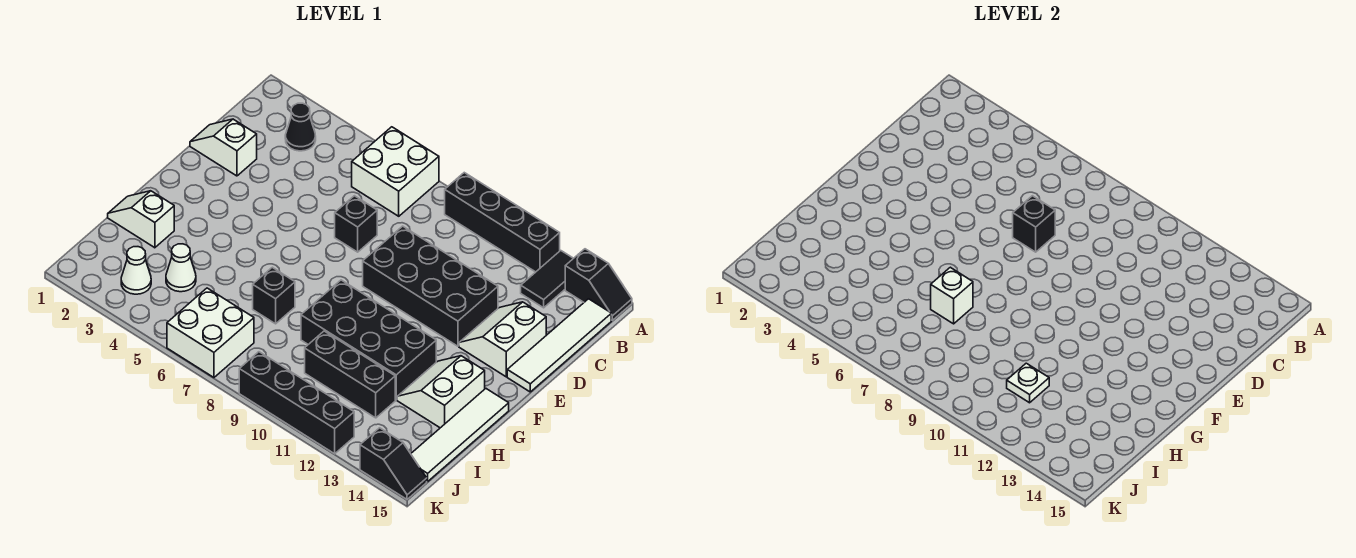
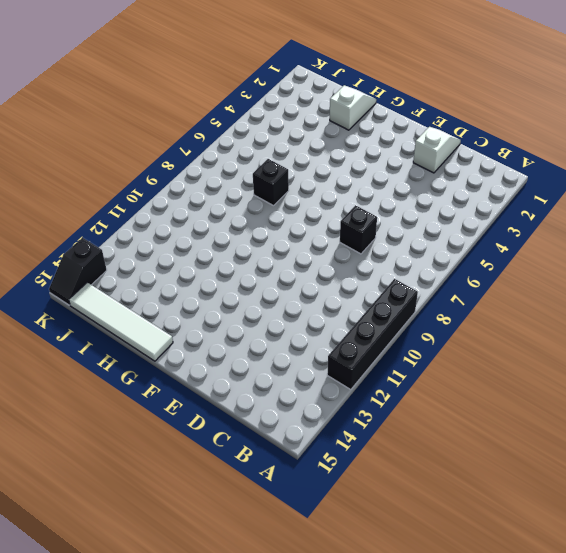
none -> white brick A6:B7 level 1
none -> black tile A13:B13 level 1
none -> black slope A14:A15 level 1 top 14

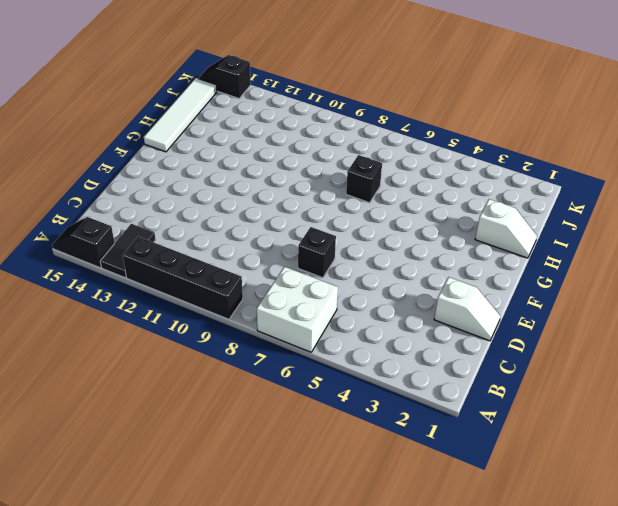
none -> black cone B3 level 1
none -> white tile B15:E15 level 1
none -> black brick D9:E12 level 1

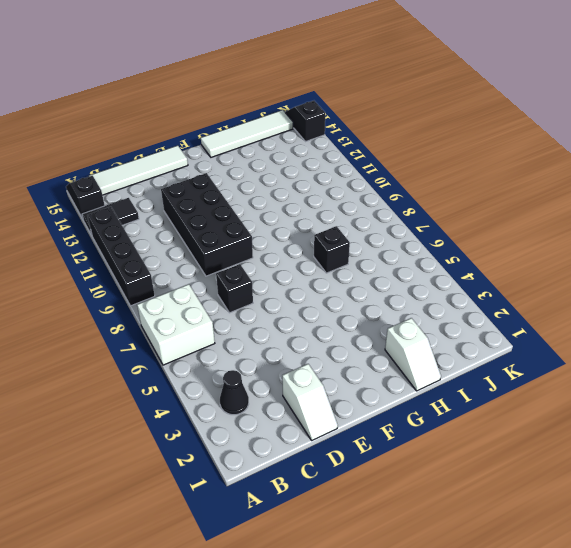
none -> white slope D13:E14 level 1 top 14
none -> black brick G9:H12 level 1
none -> white slope G13:H14 level 1 top 14

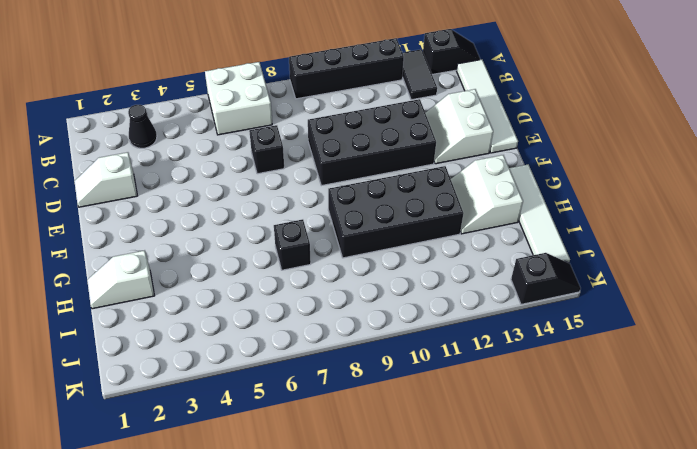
none -> white cone I4 level 1
none -> black brick I10:I12 level 1
none -> white cone J3 level 1

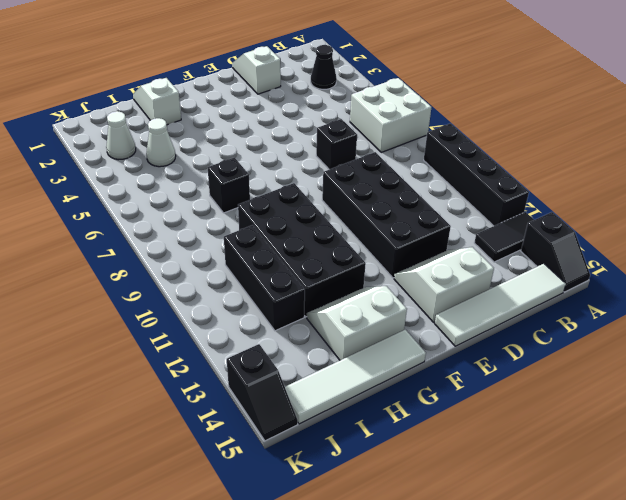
none -> white brick J6:K7 level 1
none -> black brick K9:K12 level 1
none -> black brick D7 level 2

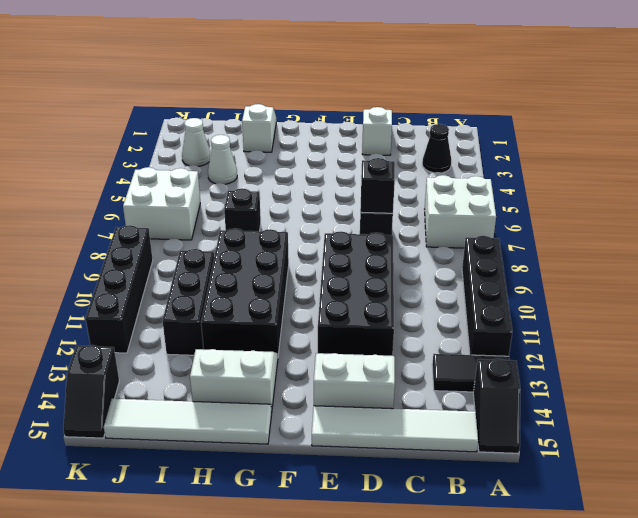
none -> white brick H7 level 2
none -> white plate I11 level 2

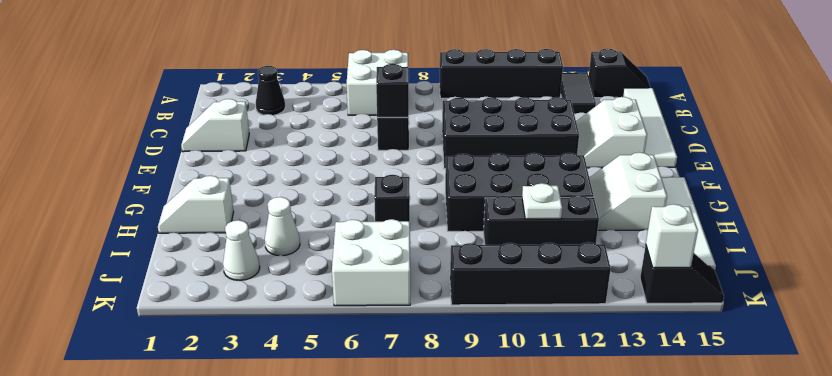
white brick K14 level 2 -> white brick H7 level 2

